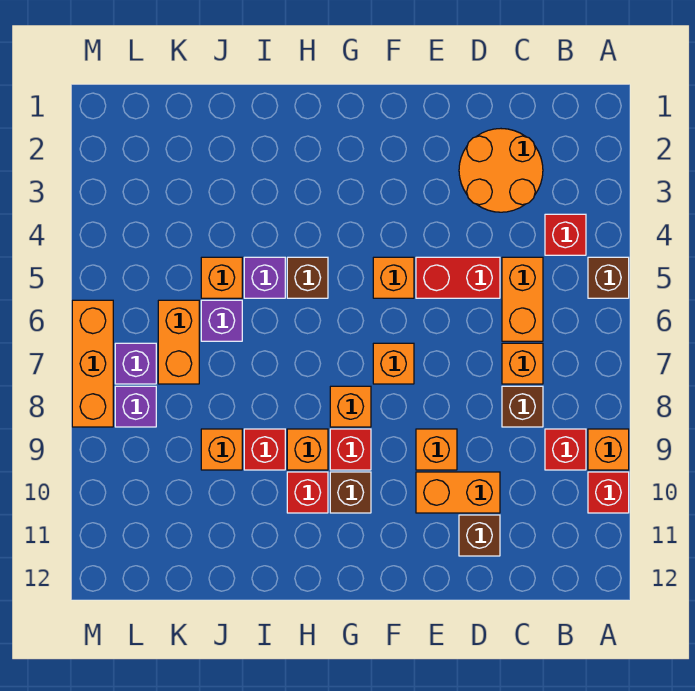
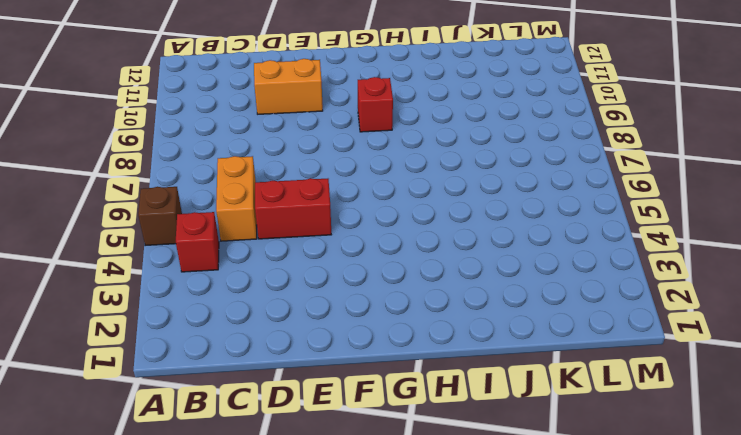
none -> orange brick A9 level 1
none -> red brick A10 level 1
none -> red brick B9 level 1
none -> orange round brick C2:D3 level 1

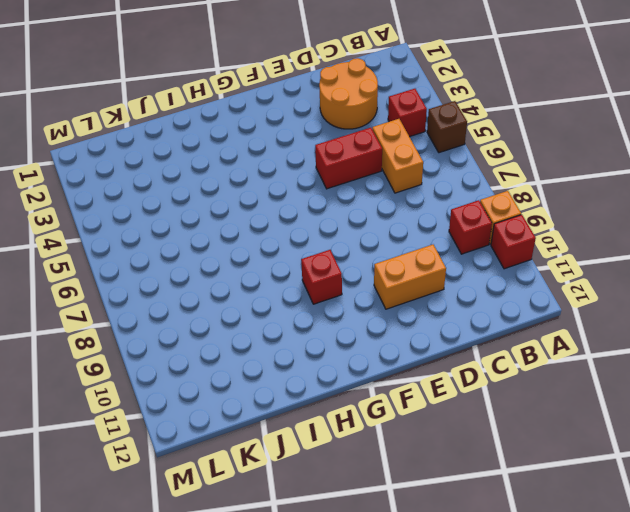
none -> orange brick C7 level 1
none -> brown brick C8 level 1
none -> brown brick D11 level 1
none -> orange brick E9 level 1

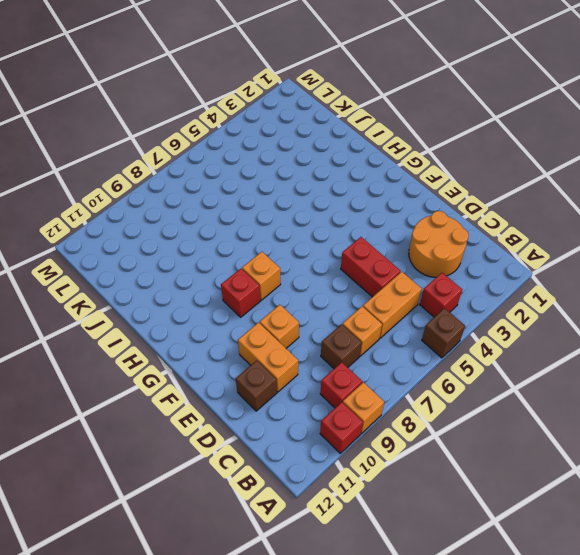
none -> orange brick F5 level 1
none -> orange brick F7 level 1
none -> brown brick G10 level 1
none -> brown brick H5 level 1

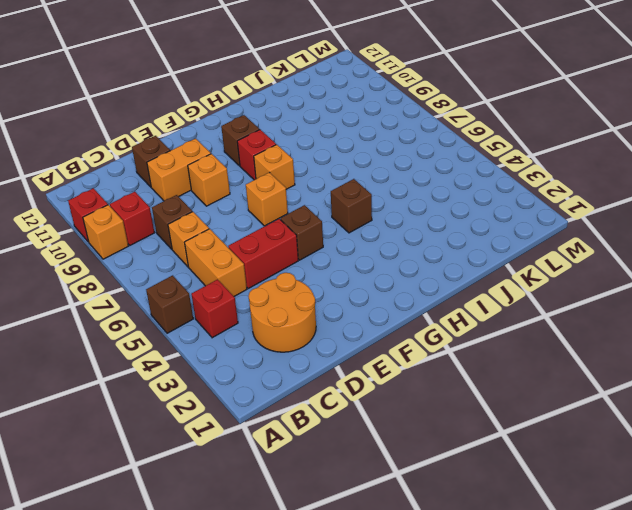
brown brick F5 level 1 -> orange brick F5 level 1
none -> orange brick H9 level 1
none -> red brick H10 level 1
none -> purple brick I5 level 1
none -> red brick I9 level 1

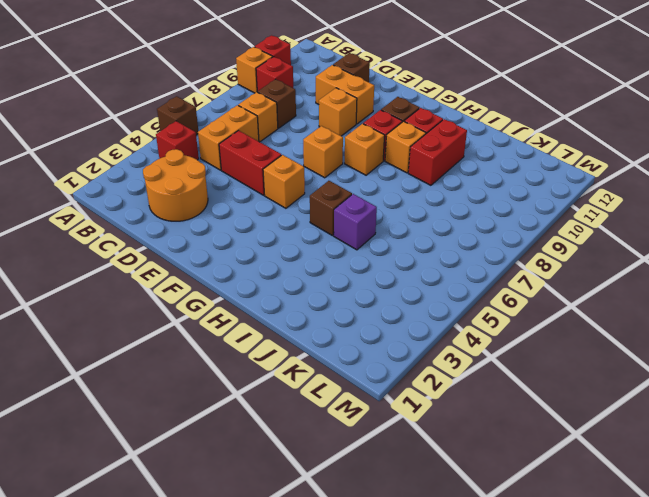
red brick I9:I10 level 1 -> red brick I9 level 1
none -> orange brick J5 level 1
none -> purple brick J6 level 1
none -> orange brick J9 level 1
none -> orange brick K6:K7 level 1

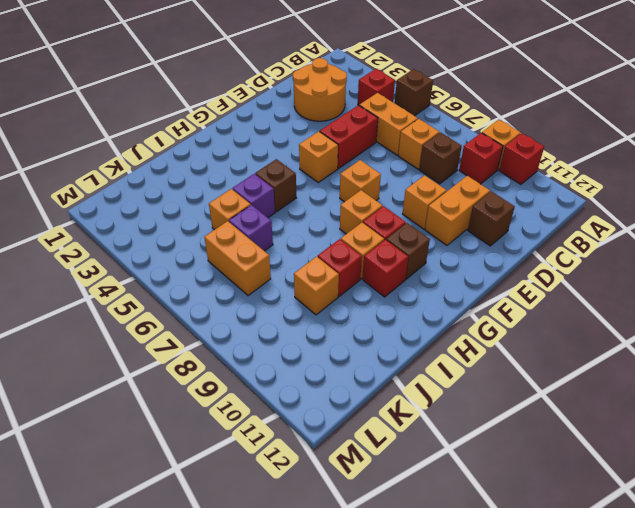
none -> purple brick L7 level 1
none -> purple brick L8 level 1
none -> orange brick M6:M8 level 1

